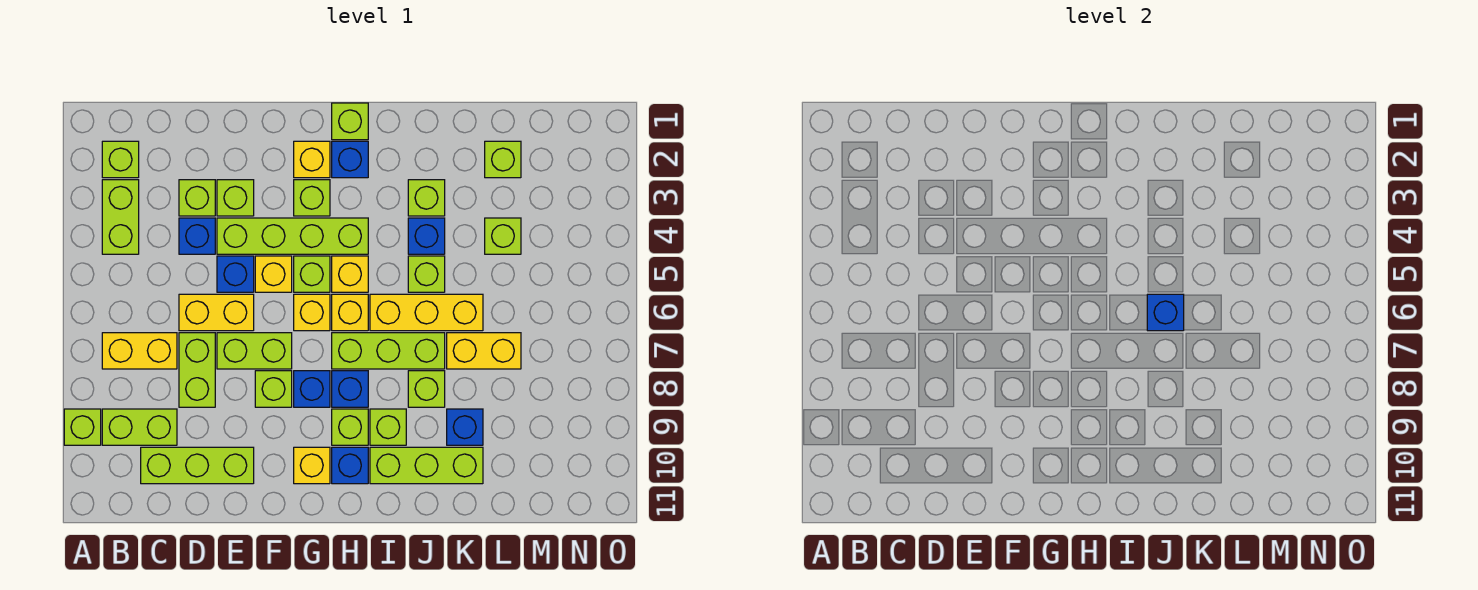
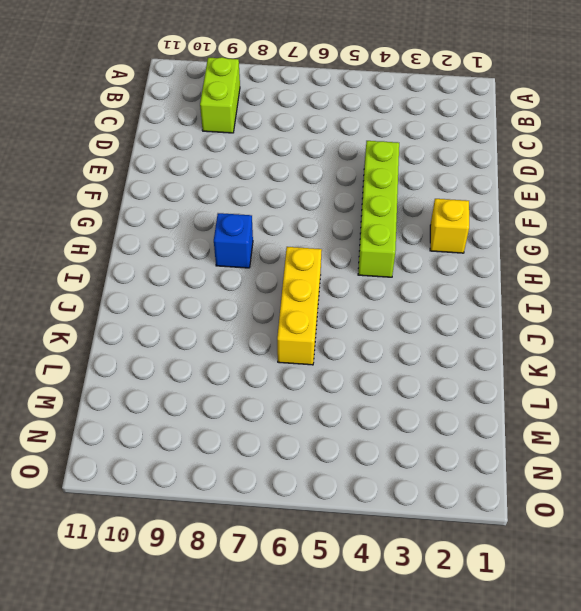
none -> lime brick A9 level 1
none -> lime brick B2 level 1
none -> lime brick B3:B4 level 1
none -> yellow brick B7:C7 level 1

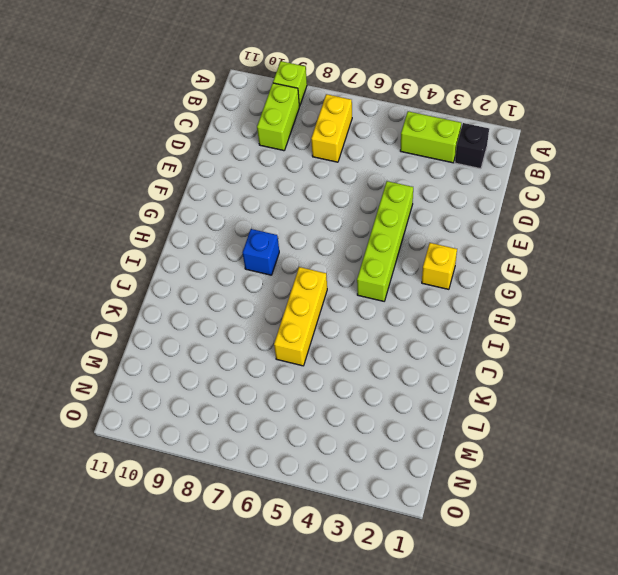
black brick B2 level 1 -> lime brick B2 level 1
none -> lime brick C10:E10 level 1
none -> lime brick D3 level 1
none -> blue brick D4 level 1
none -> yellow brick D6:E6 level 1

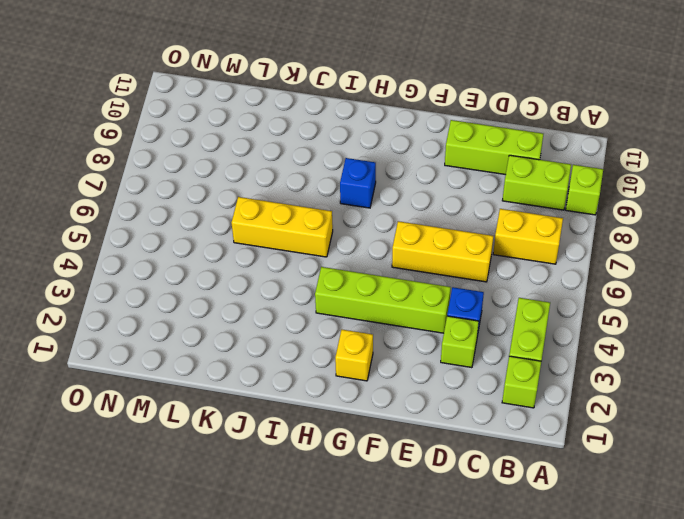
yellow brick D6:F6 level 1 -> yellow brick D6:E6 level 1
none -> lime brick D7:D8 level 1
none -> lime brick E3 level 1
none -> blue brick E5 level 1
none -> lime brick E7:F7 level 1

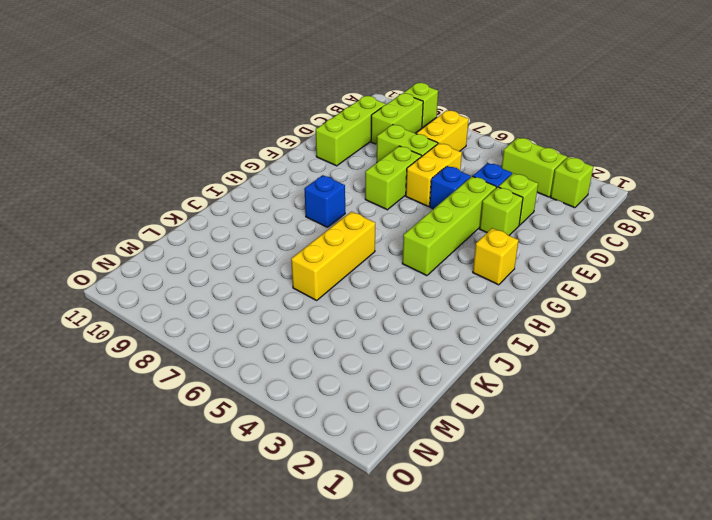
none -> yellow brick F5 level 1
none -> lime brick F8 level 1
none -> lime brick G3 level 1
none -> lime brick G5 level 1

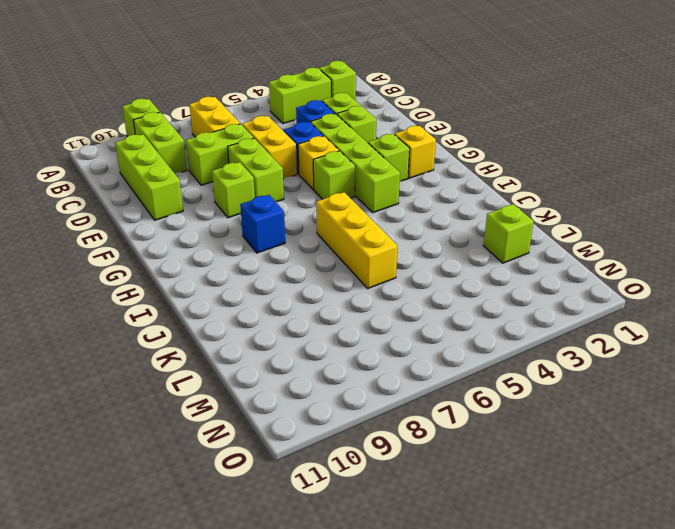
none -> yellow brick G6 level 1
none -> blue brick G8 level 1
none -> yellow brick G10 level 1
none -> lime brick H1 level 1

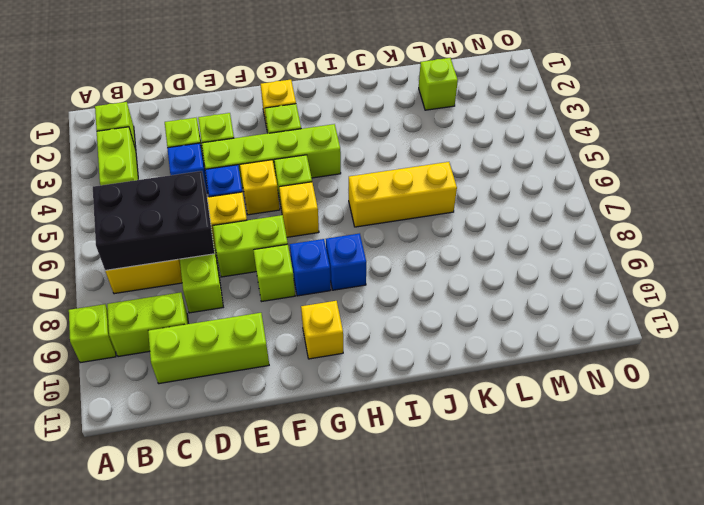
black brick B6:D7 level 2 -> none
none -> lime brick H1 level 1
none -> blue brick H2 level 1
none -> yellow brick H5 level 1
none -> yellow brick H6 level 1

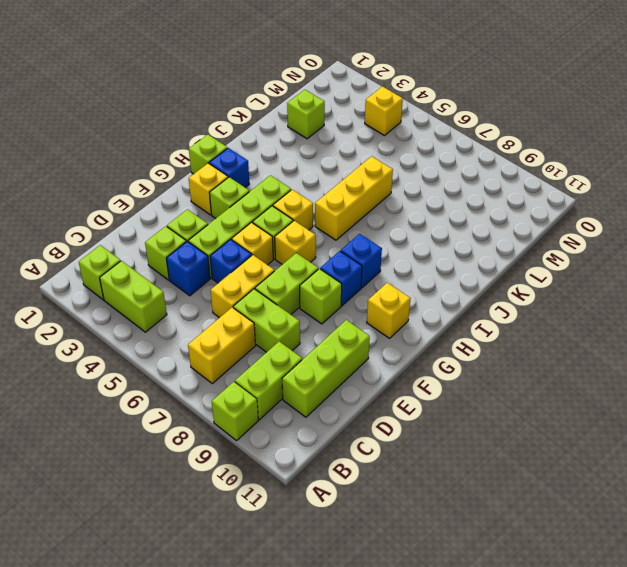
yellow brick N4 level 1 -> yellow brick H6 level 1
none -> lime brick H7:J7 level 1
none -> lime brick H9 level 1
none -> blue brick H10 level 1
none -> lime brick I9 level 1

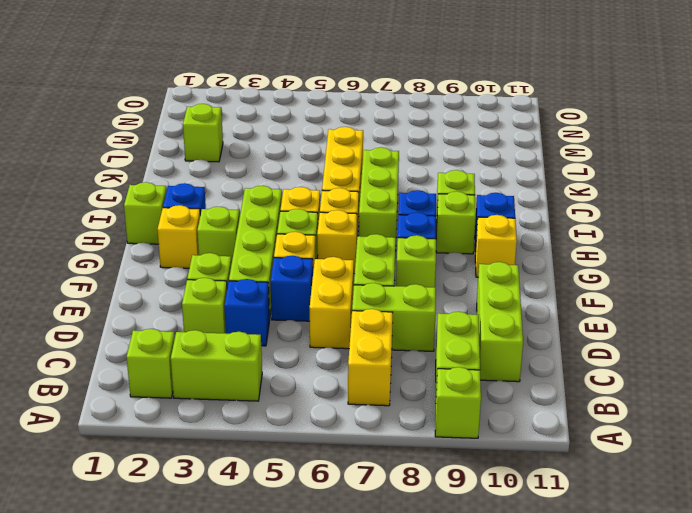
none -> lime brick I10:K10 level 1
none -> lime brick J3 level 1
none -> blue brick J4 level 1
none -> lime brick J5 level 1

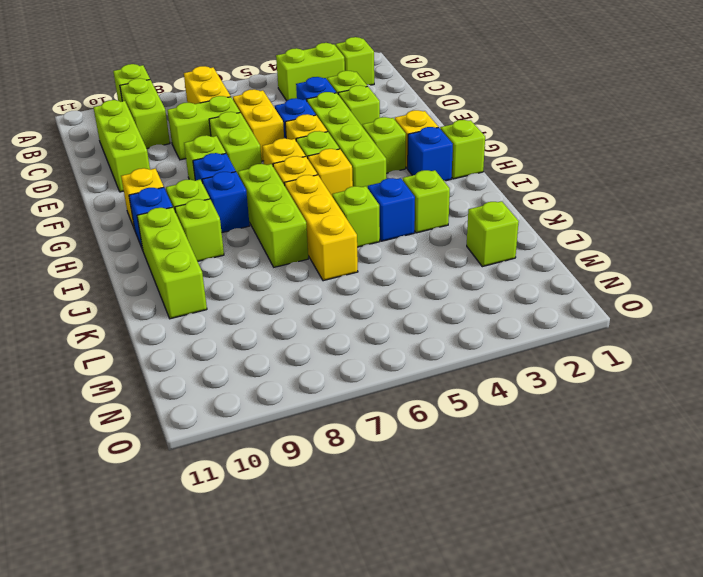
none -> lime brick J8 level 1
none -> yellow brick K7:L7 level 1
none -> blue brick K9 level 1
none -> lime brick L4 level 1

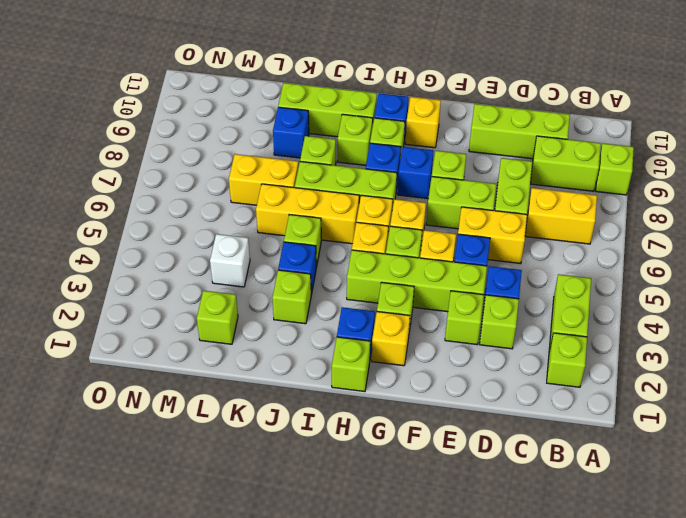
white brick L4 level 1 -> lime brick L4 level 1
none -> blue brick J6 level 2

